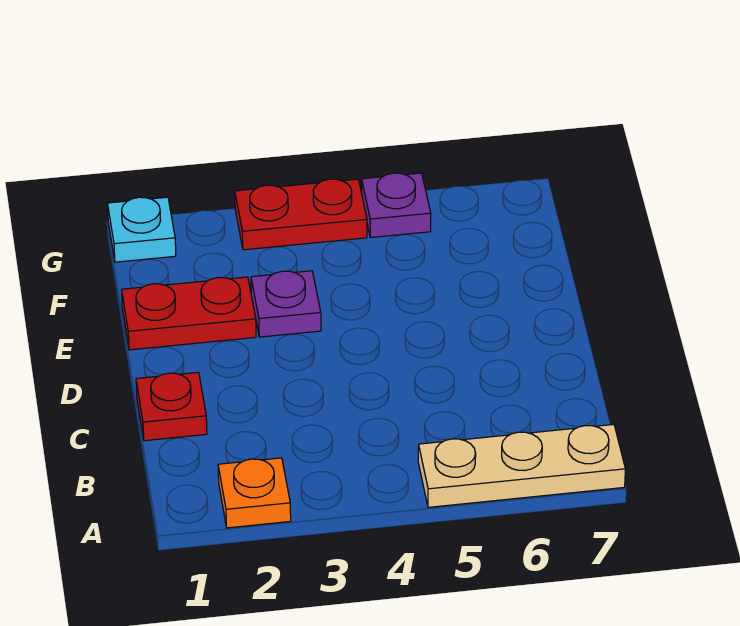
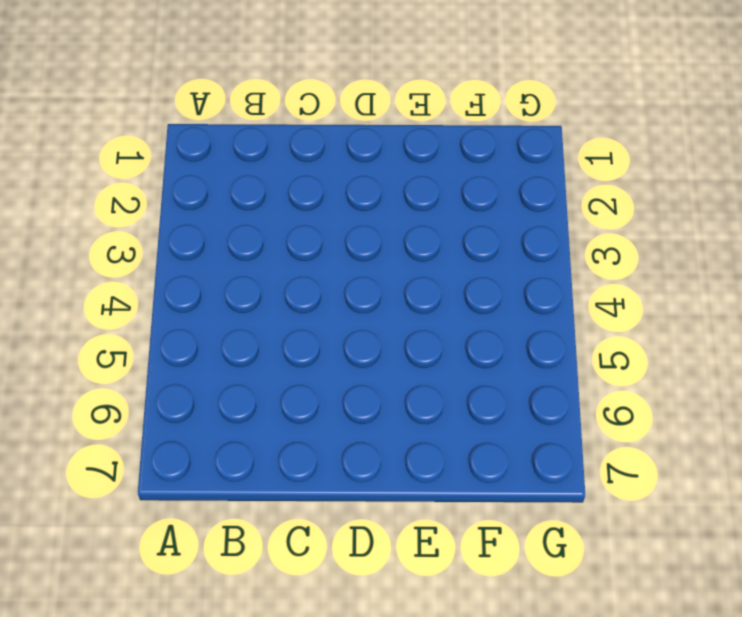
none -> orange plate A2 level 1
none -> tan plate A5:A7 level 1

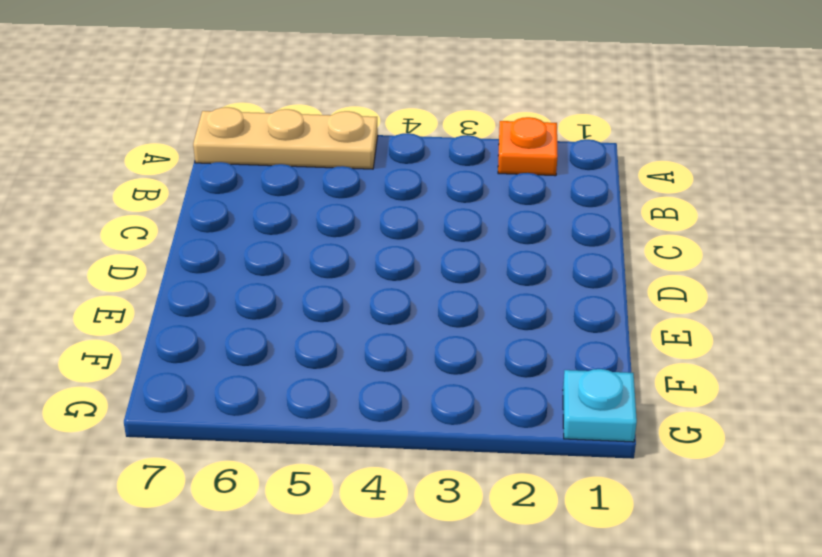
none -> red plate C1 level 1
none -> red plate E1:E2 level 1

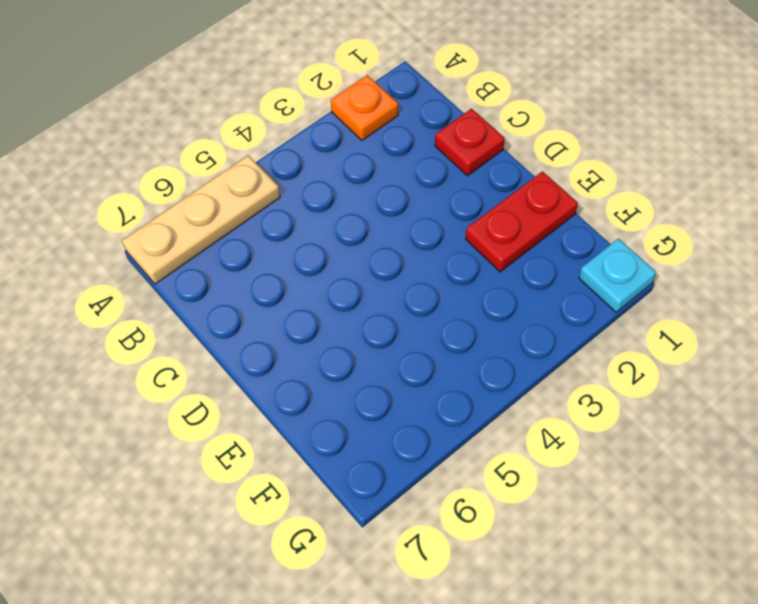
none -> purple plate E3 level 1
none -> red plate G3:G4 level 1

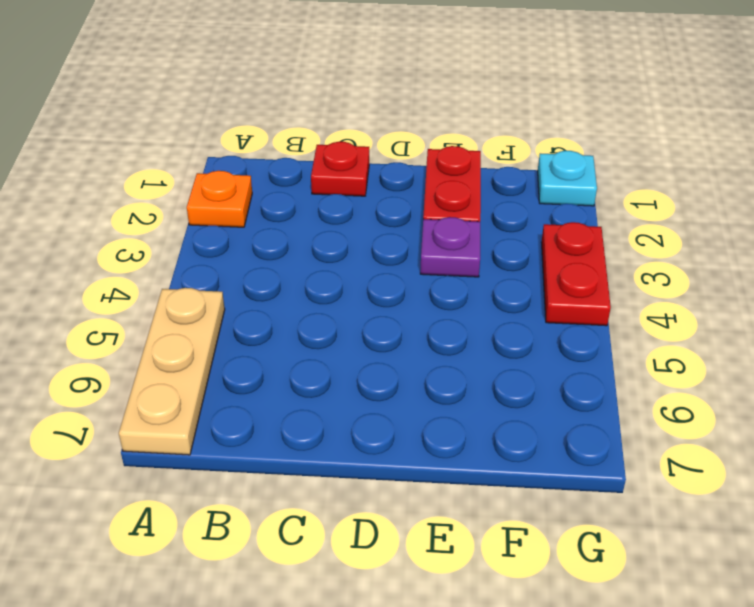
none -> purple plate G5 level 1

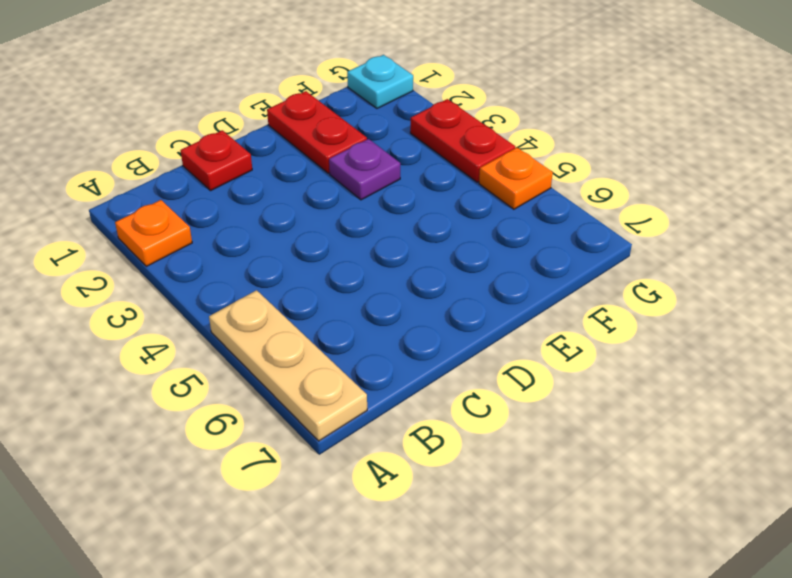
orange plate G5 level 1 -> purple plate G5 level 1

